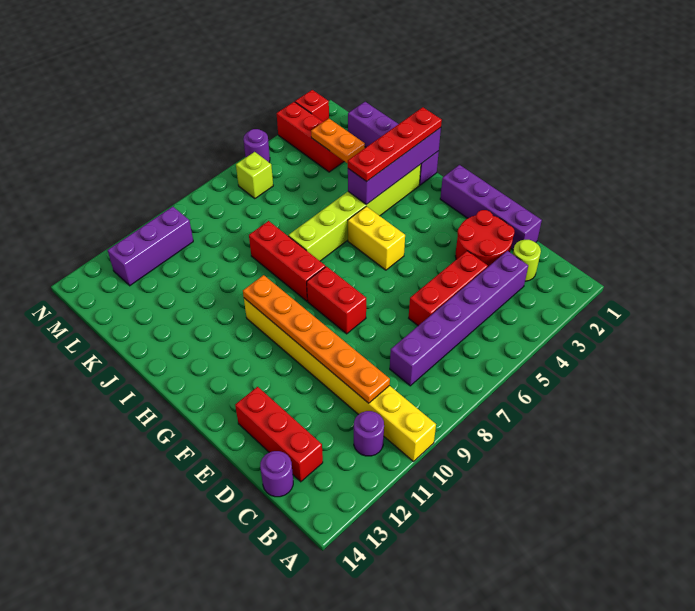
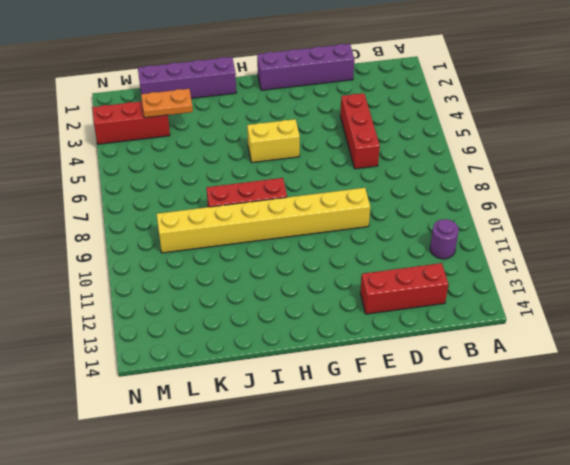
yellow brick E9:L9 level 1 -> yellow brick A10:H10 level 1
none -> lime round brick C2 level 1
none -> purple brick C3:C8 level 1
none -> purple round brick C14 level 1

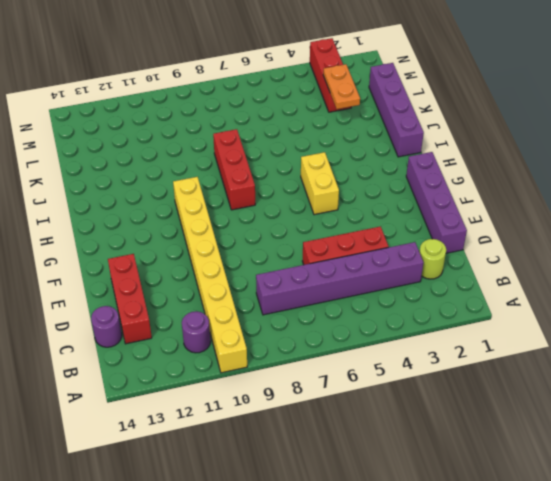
none -> red round brick D2:E3 level 1
none -> red brick F8:G8 level 1
none -> lime brick I2:I7 level 1

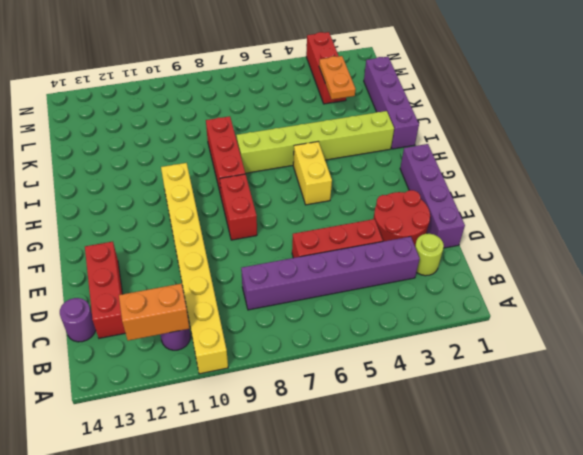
orange brick B11:B12 level 2 -> none
none -> lime brick M6 level 1
none -> purple brick M10:M12 level 1
none -> red brick N2 level 1

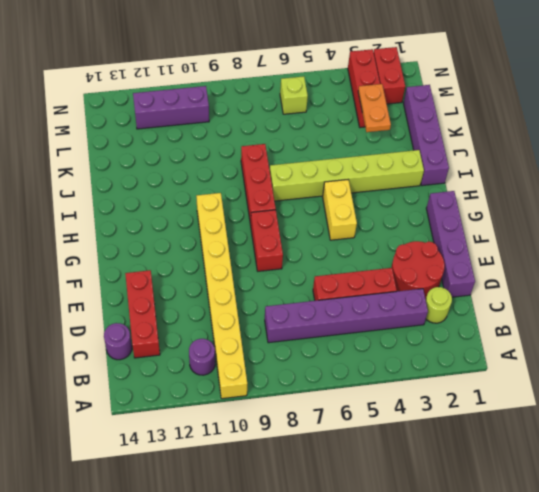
red brick M2:N2 level 1 -> red brick N2 level 1
none -> purple round brick N5 level 1
none -> orange plate C10:H10 level 2
none -> purple brick I1:I4 level 2

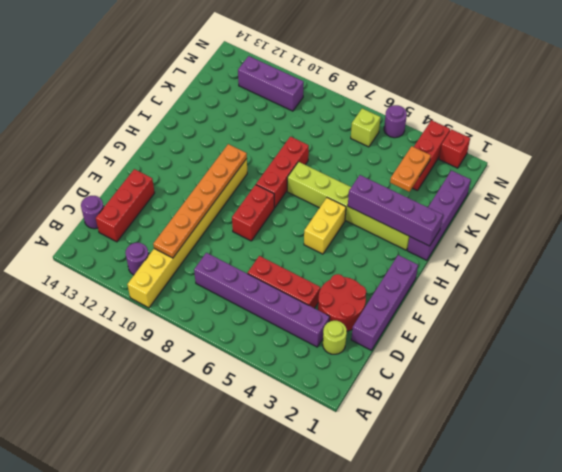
none -> red plate I1:I4 level 3

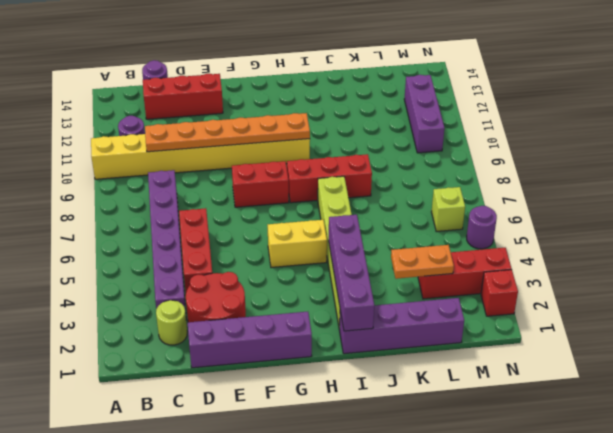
none -> red plate I1:I4 level 3

